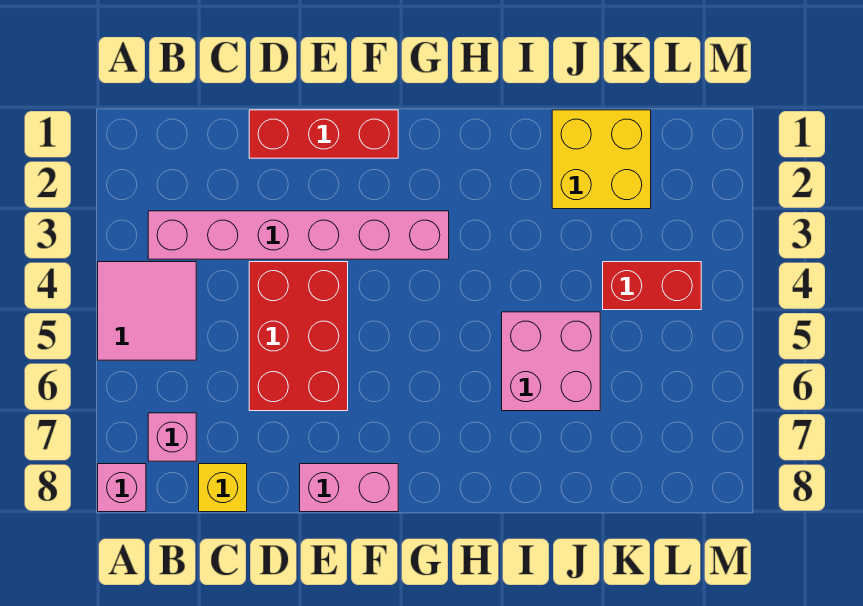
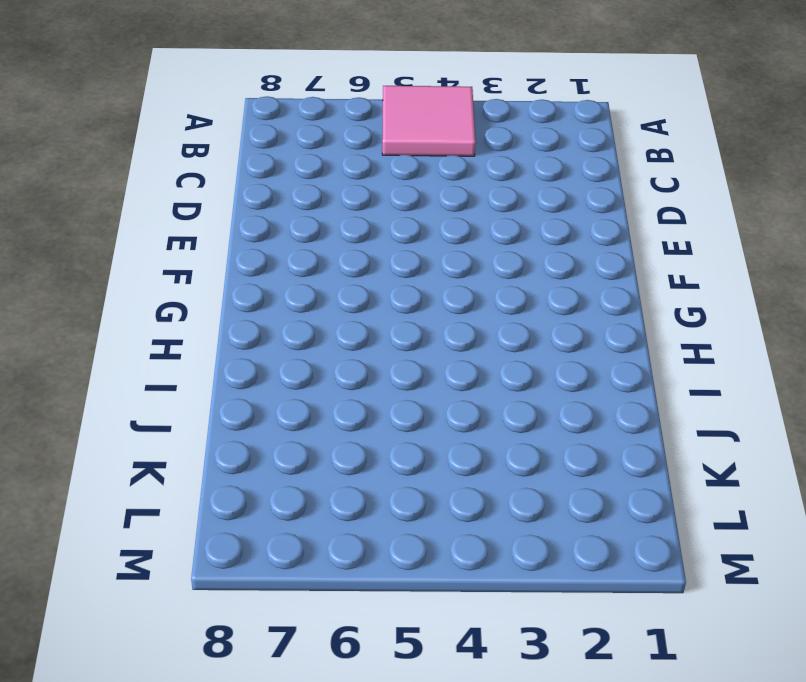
none -> pink brick A8 level 1
none -> pink brick B3:G3 level 1

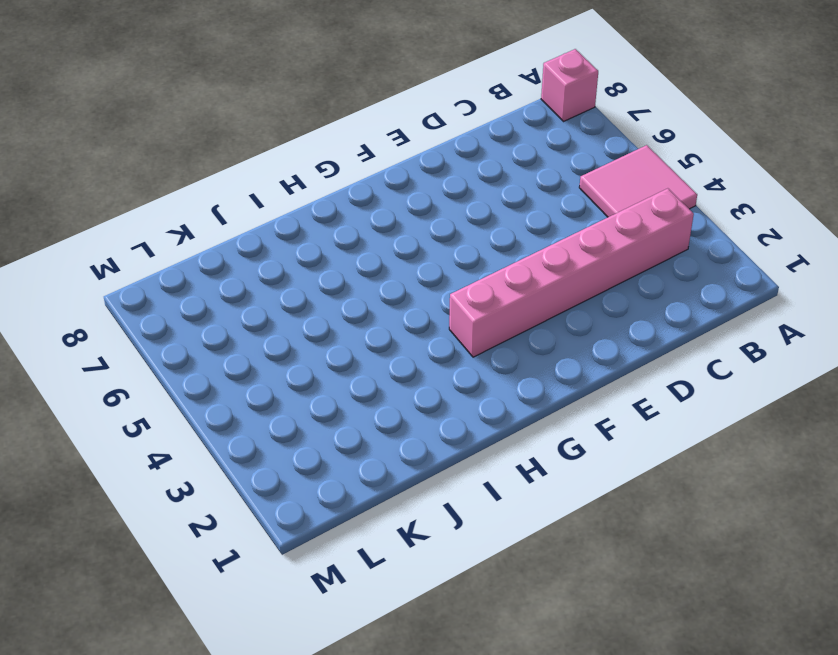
none -> pink brick B7 level 1
none -> yellow brick C8 level 1

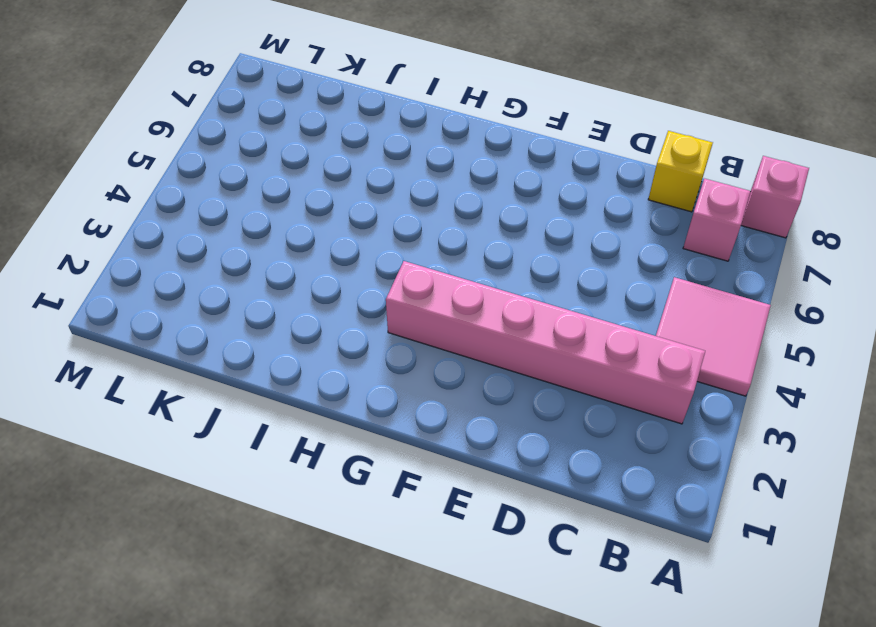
none -> red brick D1:F1 level 1
none -> red brick D4:E6 level 1

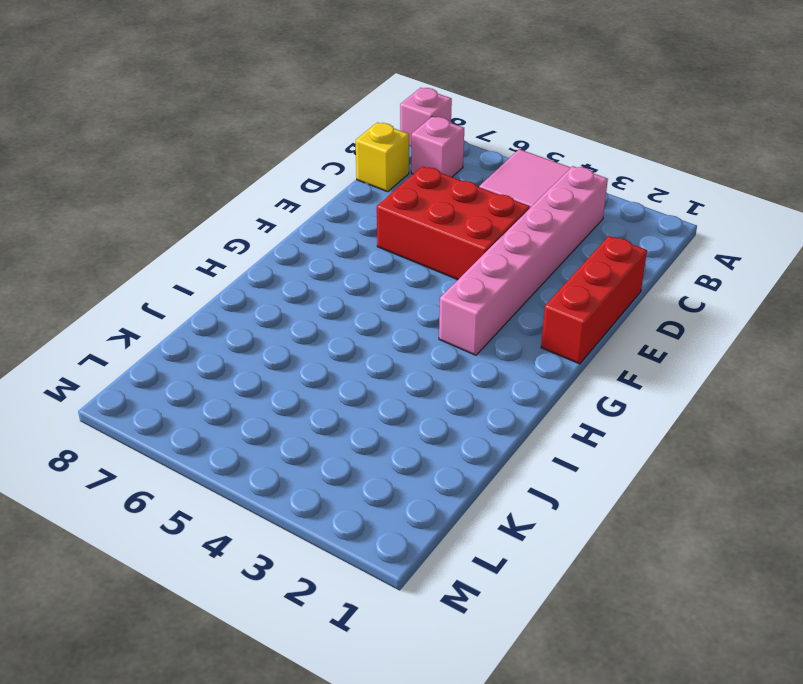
none -> pink brick E8:F8 level 1
none -> pink brick I5:J6 level 1

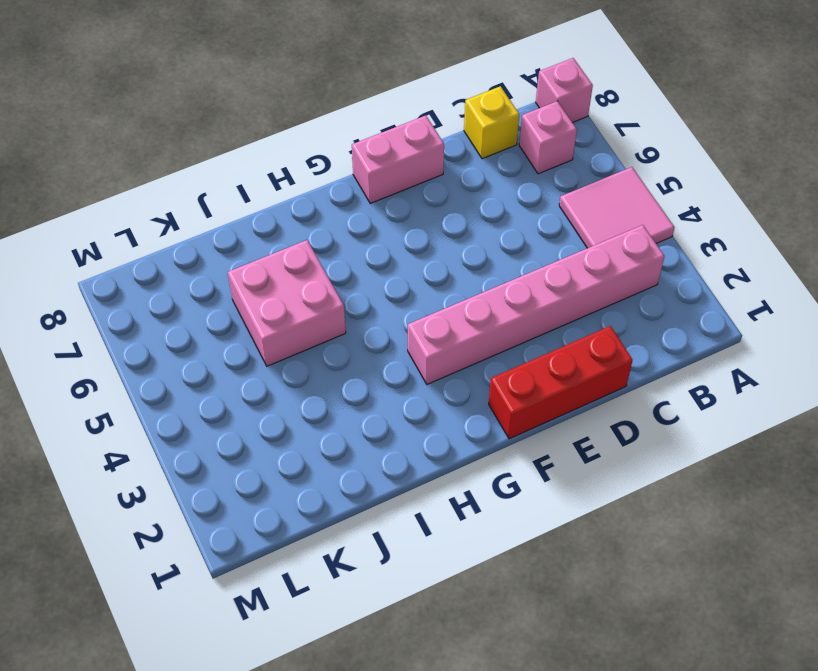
none -> red brick D4:E6 level 1
none -> yellow brick J1:K2 level 1

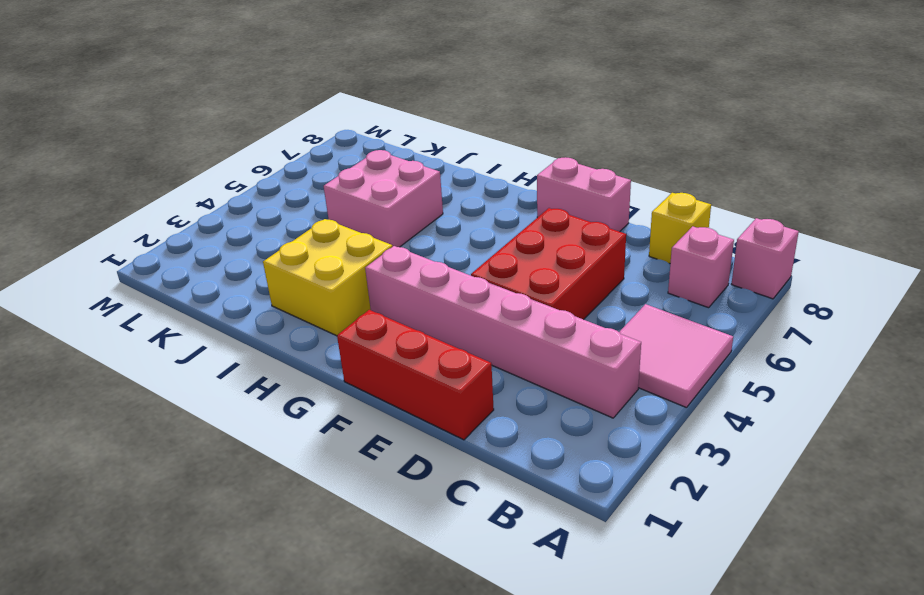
yellow brick H2:I3 level 1 -> yellow brick J1:K2 level 1
none -> red brick K4:L4 level 1

